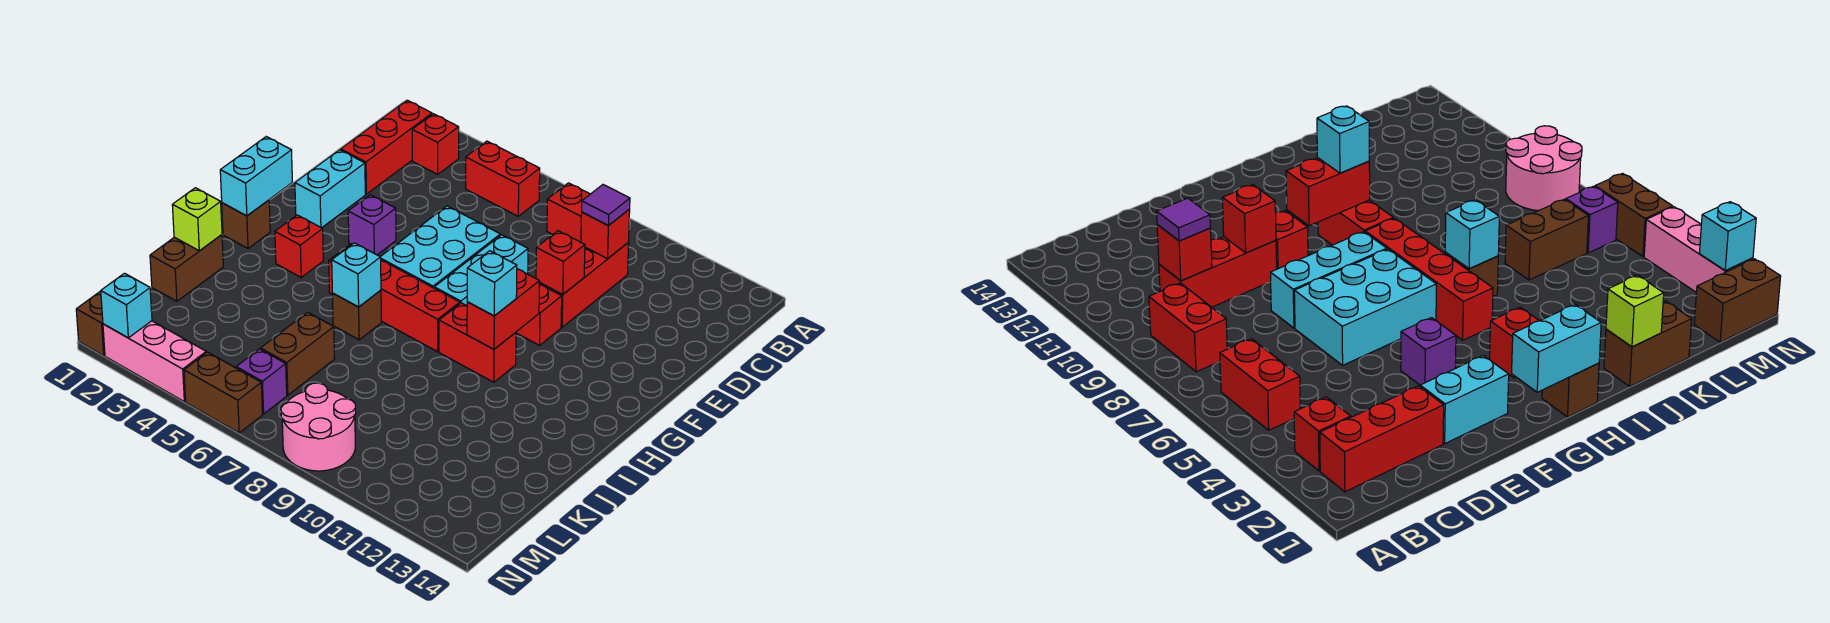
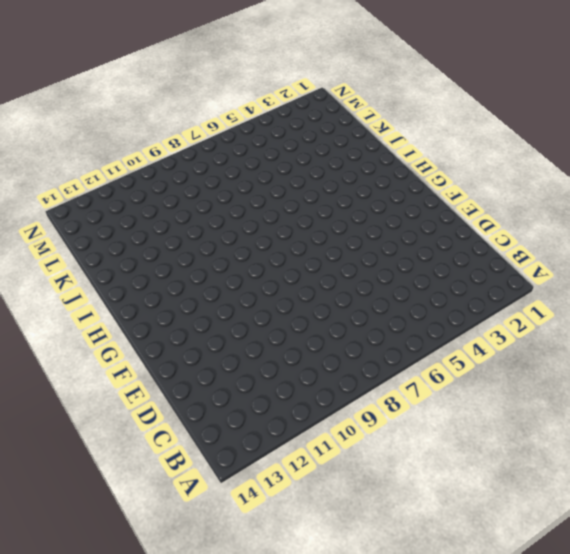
none -> red brick B2:D2 level 1
none -> red brick B3 level 1
none -> red brick B5:B6 level 1
none -> red brick B8:B9 level 1

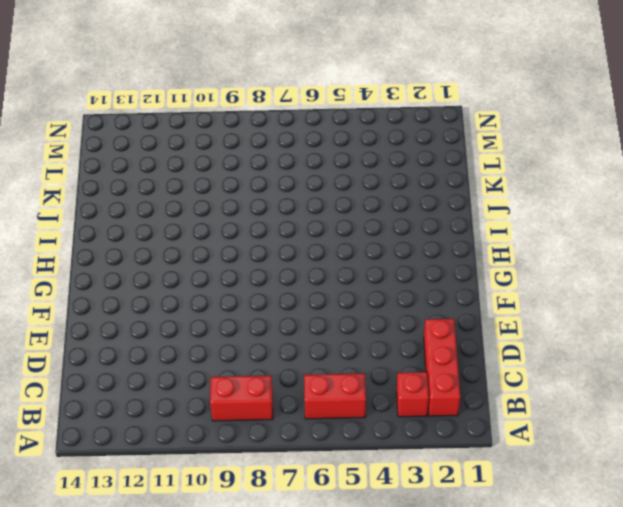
none -> red brick C10:E10 level 1
none -> cyan brick E2:F2 level 1
none -> cyan brick E6:G7 level 1
none -> cyan brick E8:G8 level 1

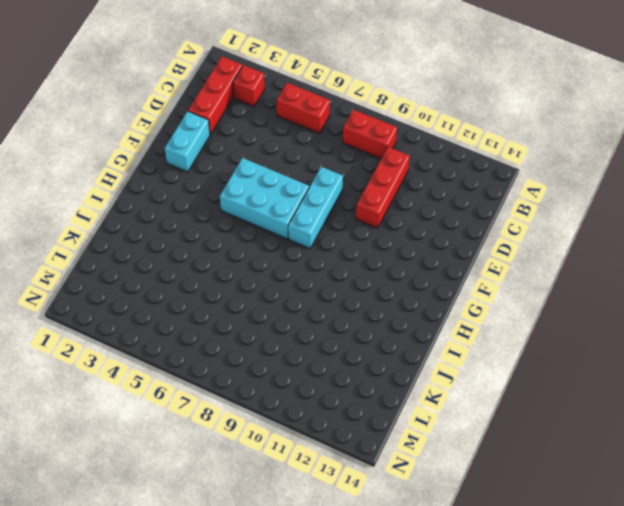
cyan brick F5:G7 level 1 -> cyan brick E6:G7 level 1
none -> purple brick F4 level 1
none -> red brick F10 level 1
none -> brown brick H1 level 1
none -> red brick H3 level 1

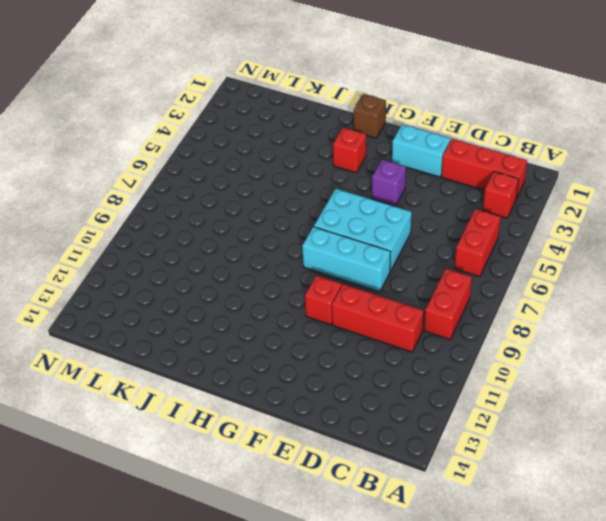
none -> red brick H5:H8 level 1
none -> red brick H9:H10 level 1
none -> brown brick I6 level 1
none -> brown brick J1:K1 level 1

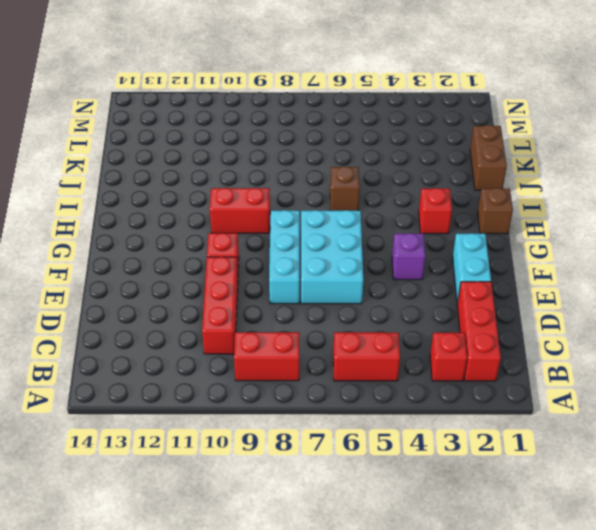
none -> red brick H5:H8 level 1
none -> brown brick K6:L6 level 1
none -> brown brick M1:N1 level 1
none -> purple brick M6 level 1

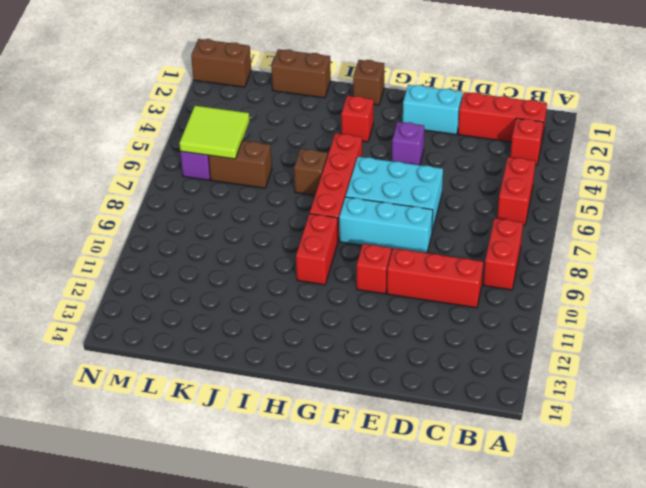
lime tile L5:M6 level 2 -> none
none -> pink round brick M8:N9 level 1
none -> pink brick N2:N4 level 1
none -> brown brick N5:N6 level 1
none -> red brick C10 level 2

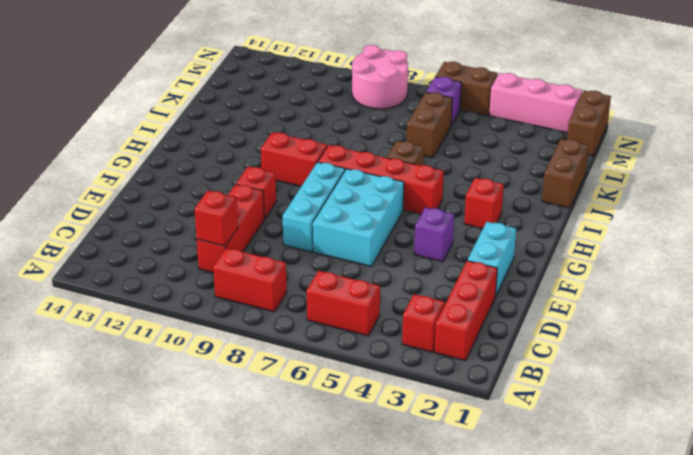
none -> brown brick H1 level 1
none -> red brick E10 level 2
none -> cyan brick G1:H1 level 2
none -> red brick G10:H10 level 2

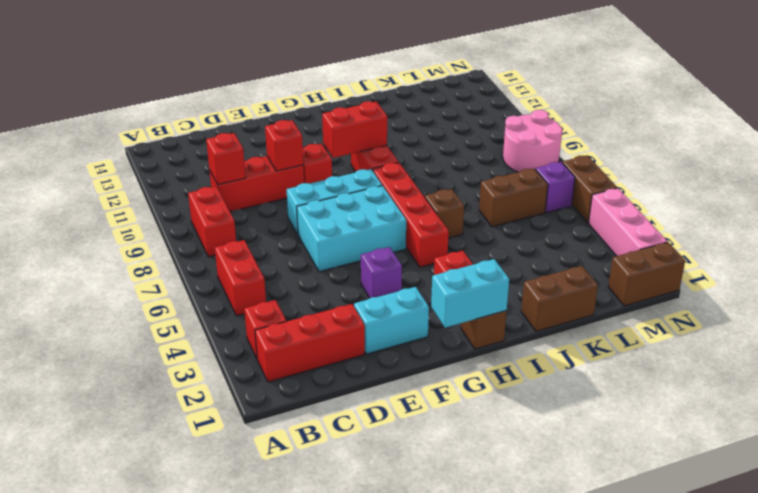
none -> cyan brick I6 level 2
none -> lime brick J1 level 2
none -> cyan brick N2 level 2
none -> purple tile C10 level 3

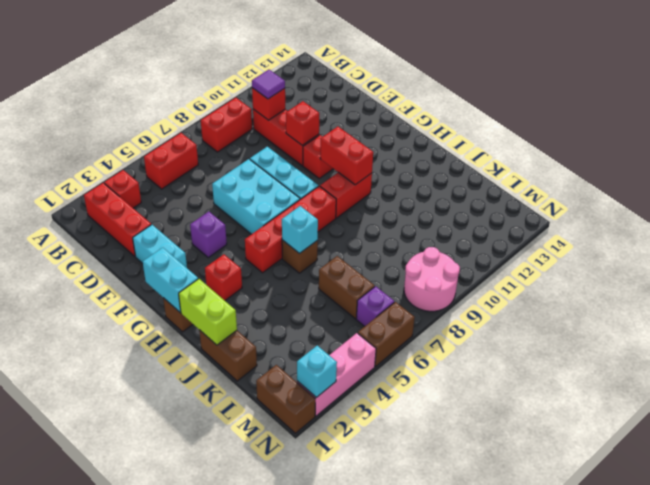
lime brick I1:J1 level 2 -> lime brick J1 level 2
none -> cyan brick H10 level 3

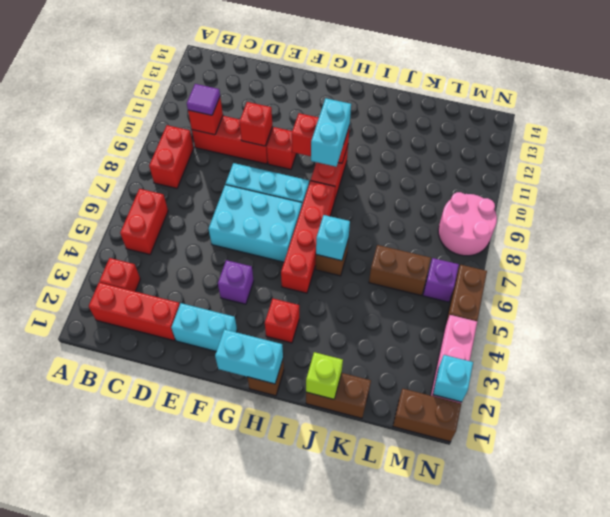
cyan brick H9:H10 level 3 -> cyan brick H10 level 3

